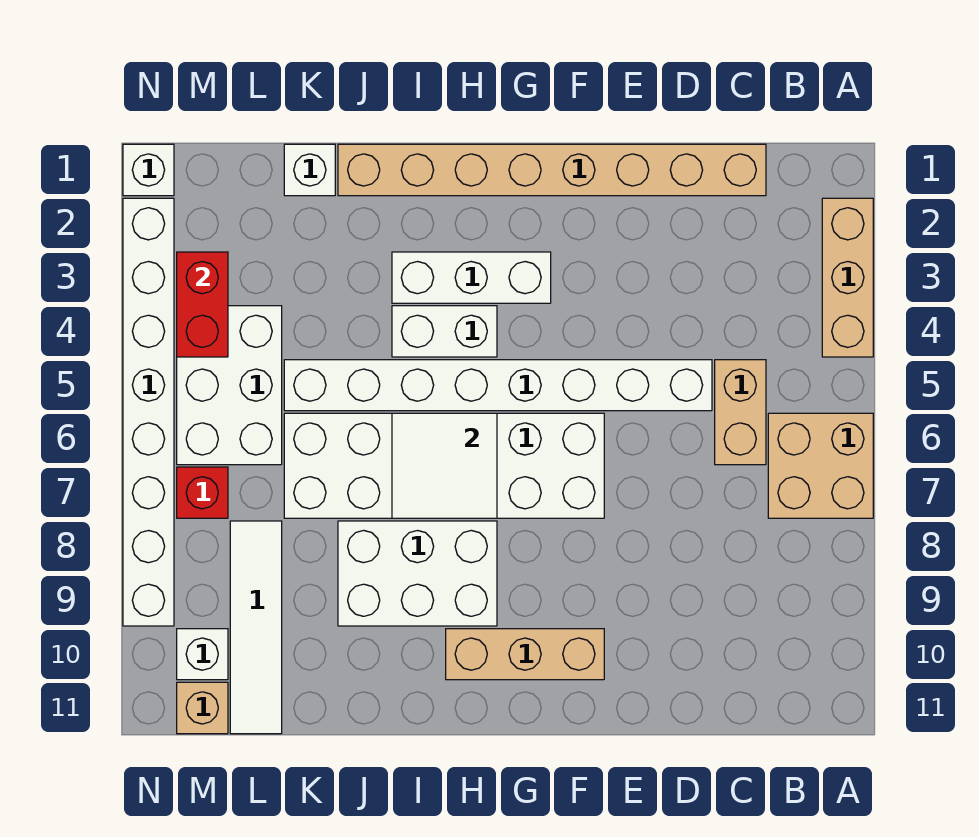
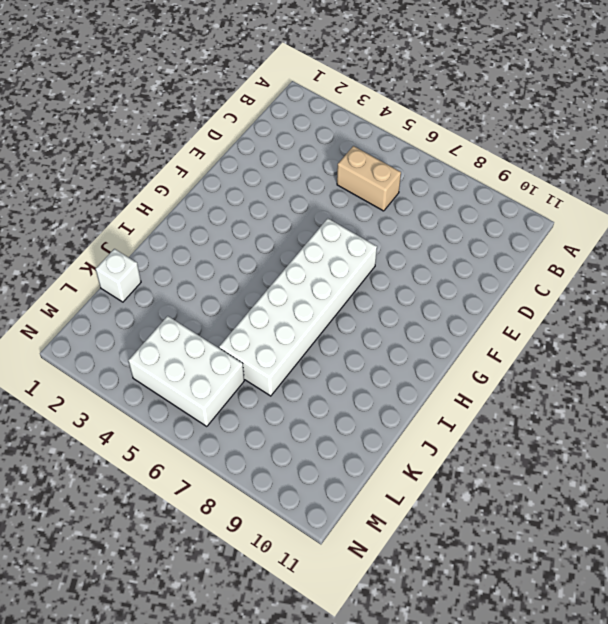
none -> tan brick A2:A4 level 1
none -> tan brick A6:B7 level 1
none -> tan brick C1:J1 level 1

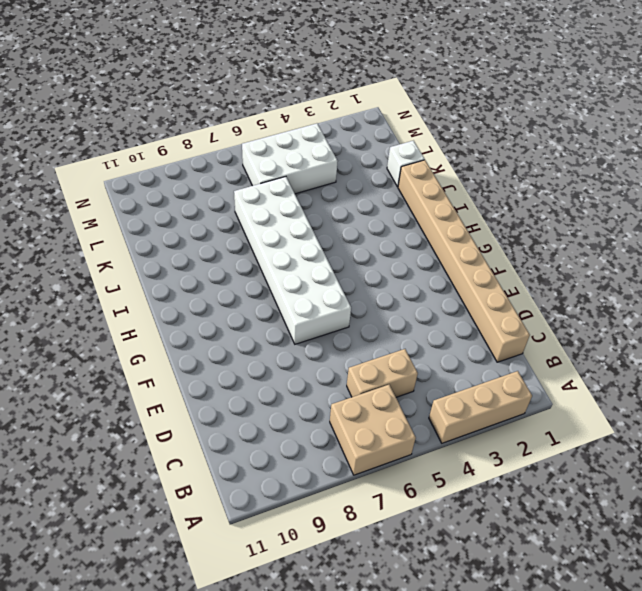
none -> white brick D5:K5 level 1
none -> tan brick F10:H10 level 1
none -> white brick G3:I3 level 1

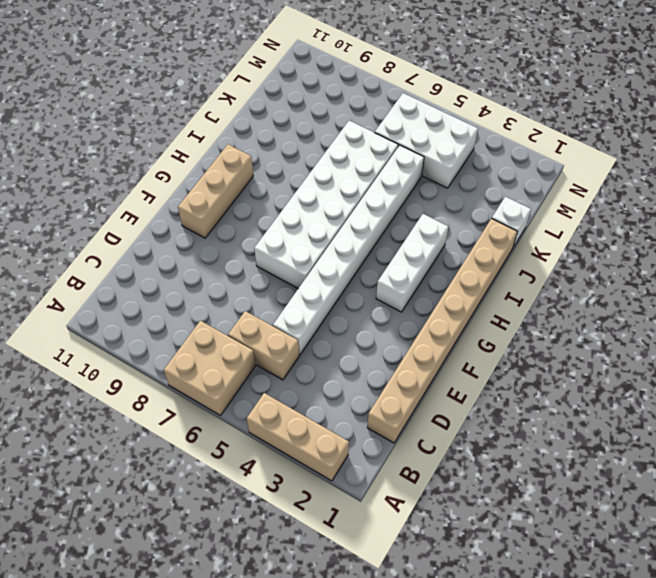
none -> white brick H4:I4 level 1
none -> white brick H8:J9 level 1
none -> white tile L8:L11 level 1

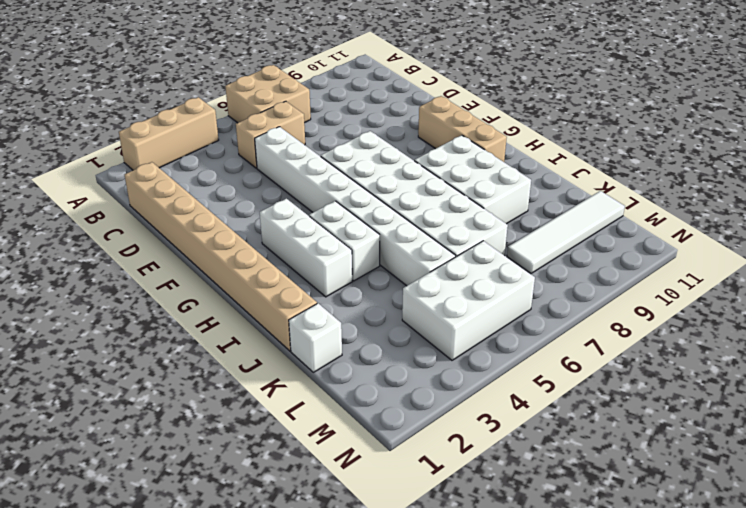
none -> red brick M7 level 1
none -> white brick M10 level 1
none -> tan brick M11 level 1

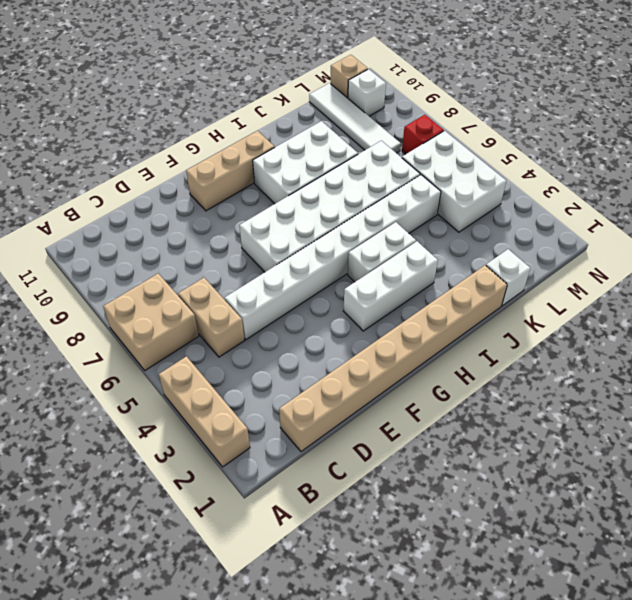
none -> white brick N1 level 1
none -> white brick N2:N9 level 1
none -> white tile H6:I7 level 2

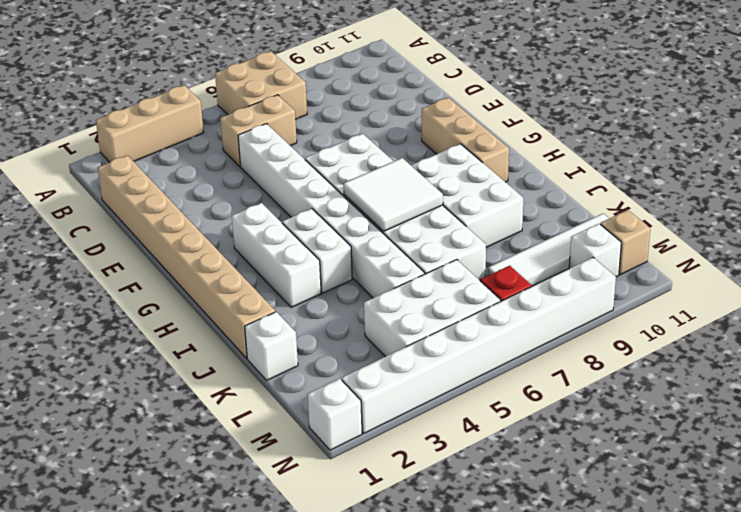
none -> red brick M3:M4 level 2

